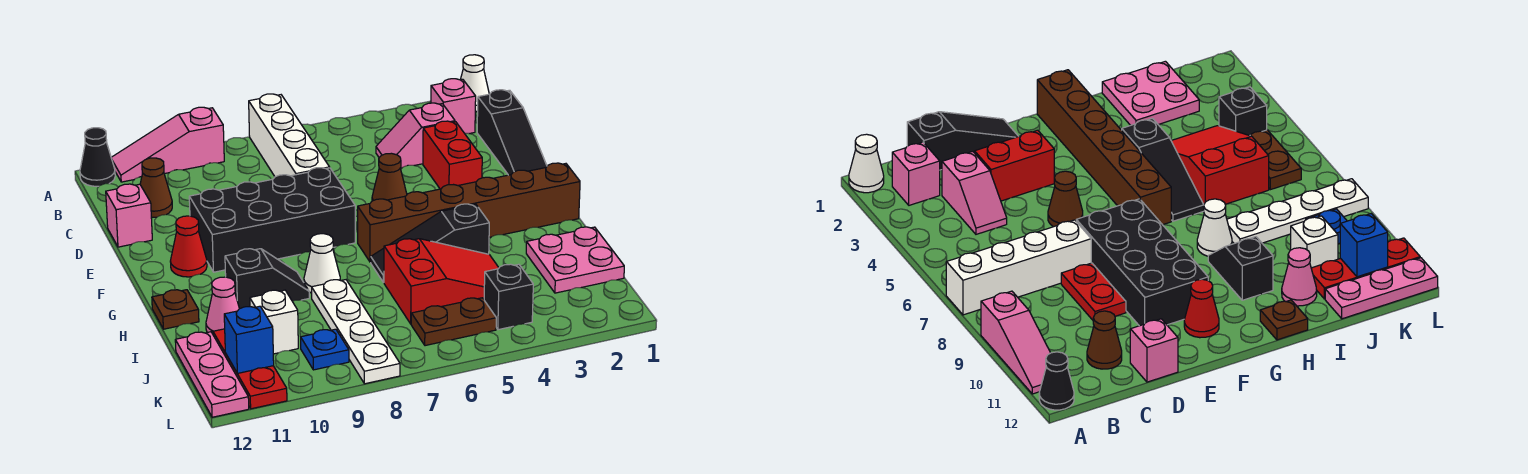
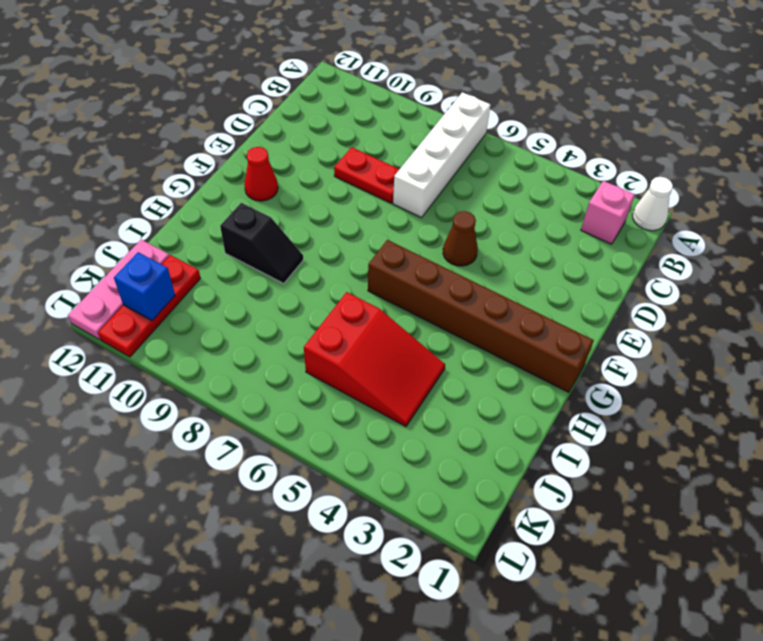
none -> pink slope A9:A11 level 1 top 9
none -> black cone A12 level 1
none -> black slope C1:E1 level 1 top C
none -> pink slope C3:C4 level 1 top 3

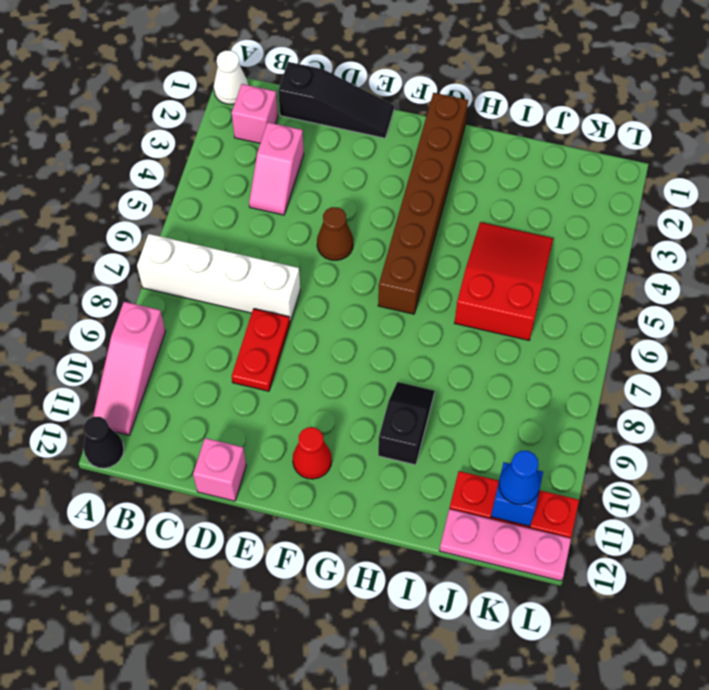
blue cone K11 level 3 -> none
none -> brown cone C11 level 1
none -> red brick D3:E3 level 1
none -> black brick E7:F10 level 1
none -> black slope H4:H6 level 1 top 4

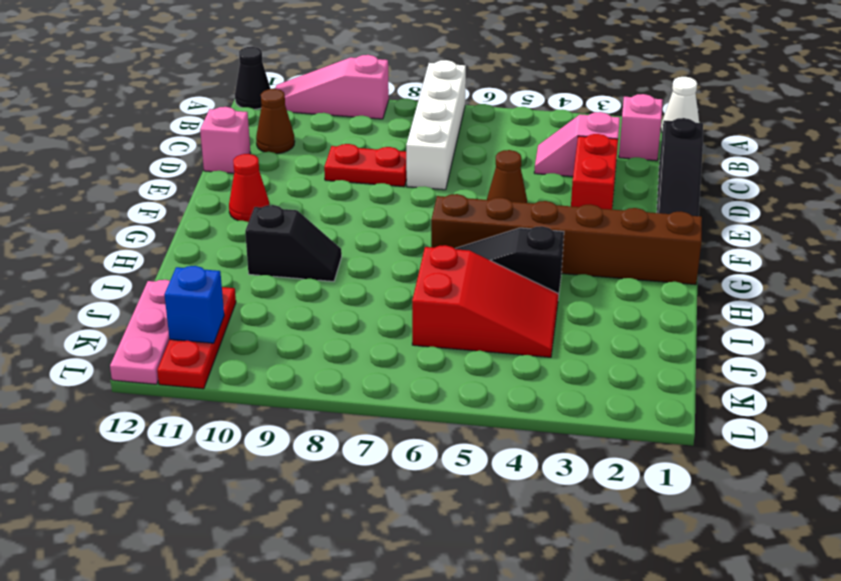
none -> black brick E7:F10 level 1
none -> white cone H8 level 1
none -> brown plate H12 level 1
none -> pink plate I1:J2 level 1

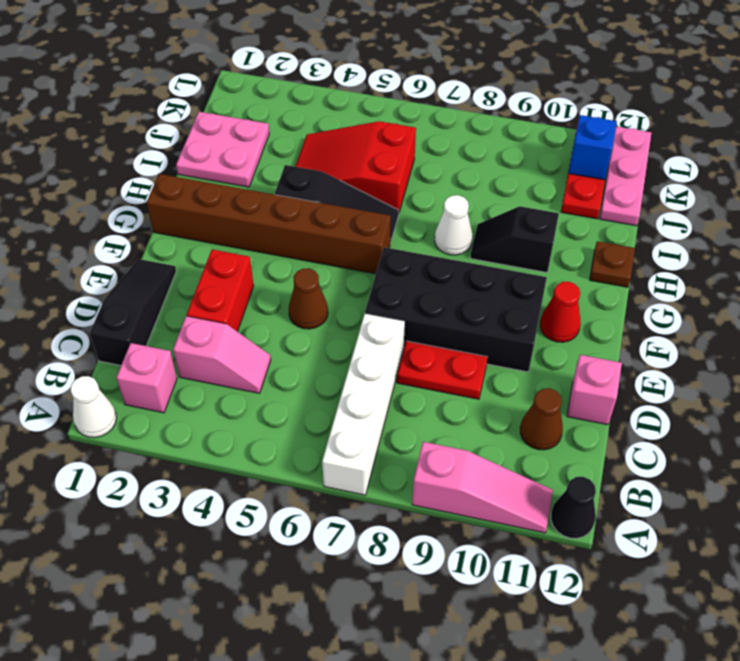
none -> white plate I8:L8 level 1
none -> pink cone I11 level 1
none -> white brick J10 level 1
none -> black brick K4 level 1

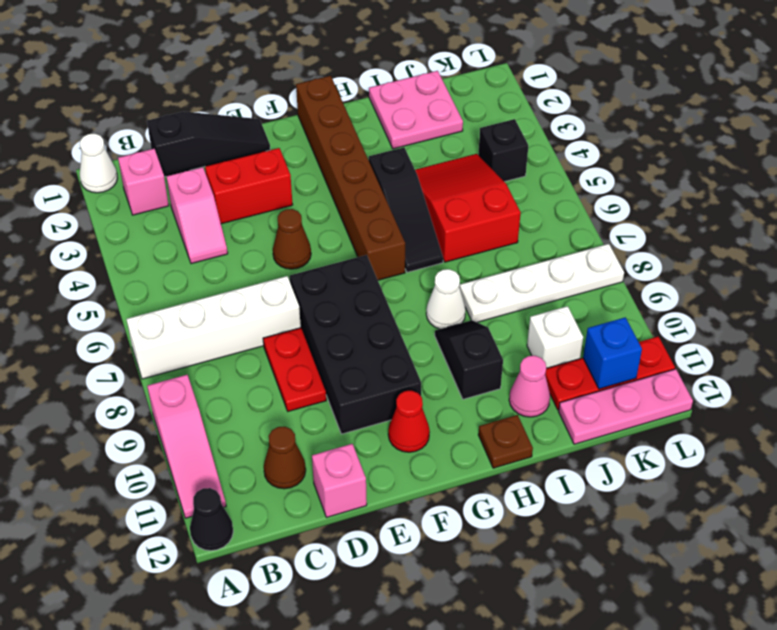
none -> brown plate K5:K6 level 1
none -> blue plate K9 level 1

